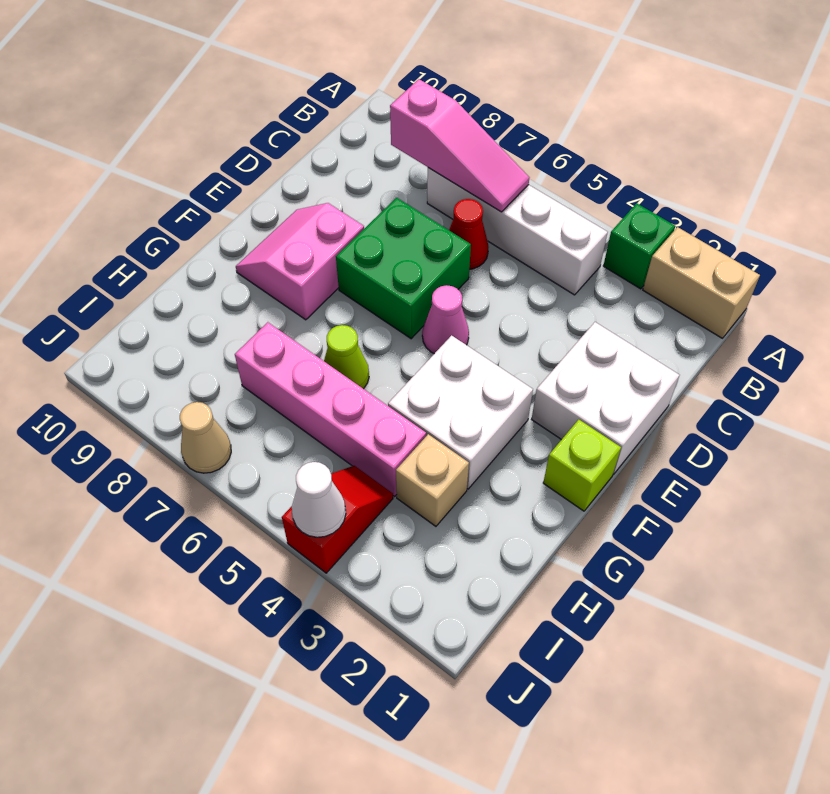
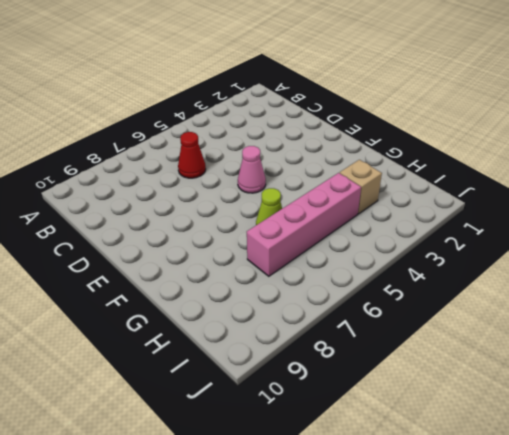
none -> tan brick A1:A2 level 1
none -> green brick A3 level 1
none -> white brick B4:B7 level 1

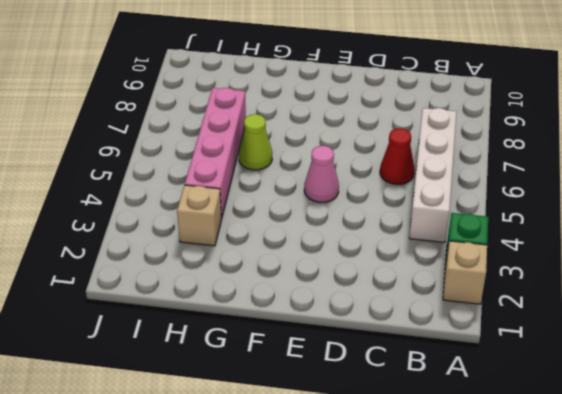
tan brick A2 level 1 -> tan brick A1:A2 level 1
none -> white brick D1:E2 level 1
none -> green brick D6:E7 level 1
none -> pink slope E8:F9 level 1 top 8

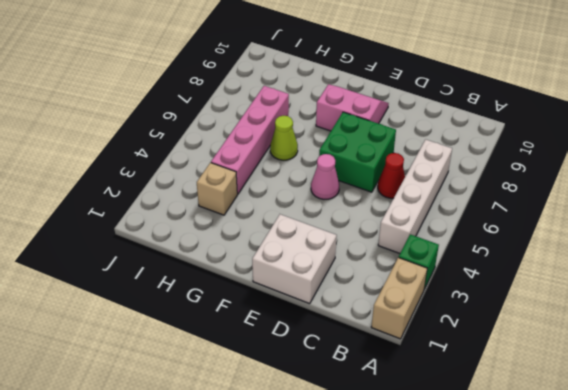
none -> lime brick F1 level 1
none -> white brick F3:G4 level 1
none -> red slope I4:J4 level 1 top J

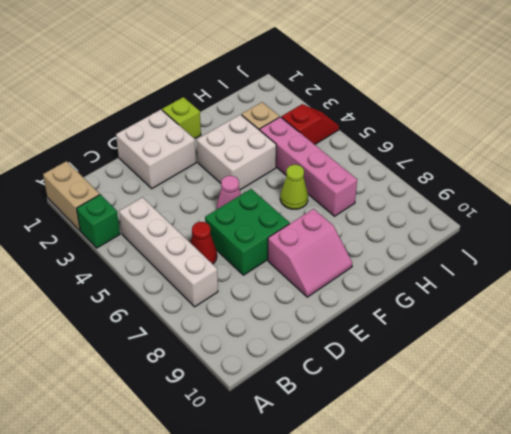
red slope I4:J4 level 1 top I -> red slope I4:J4 level 1 top J
none -> tan cone J7 level 1
none -> pink slope B6:B8 level 2 top 8
none -> white cone J4 level 2

